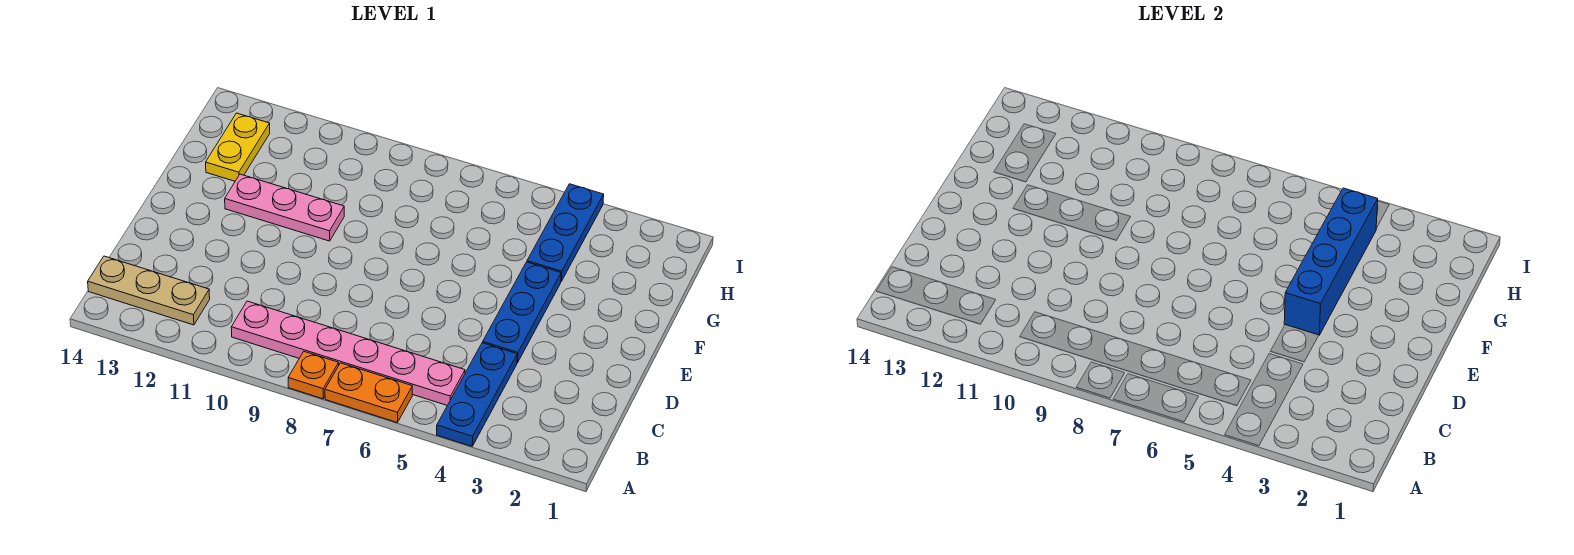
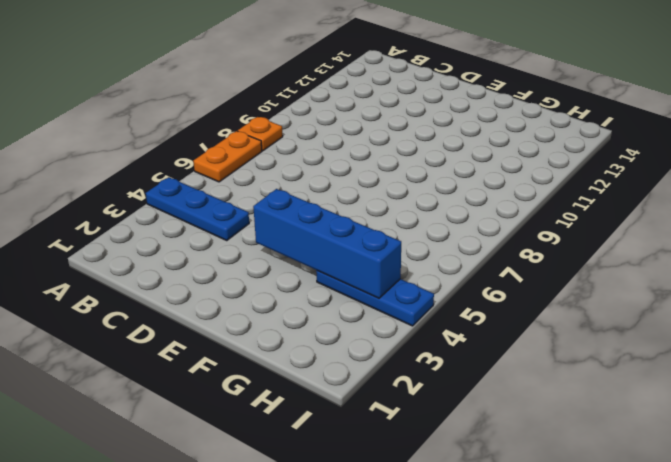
none -> pink plate B5:B10 level 1
none -> tan plate B12:B14 level 1

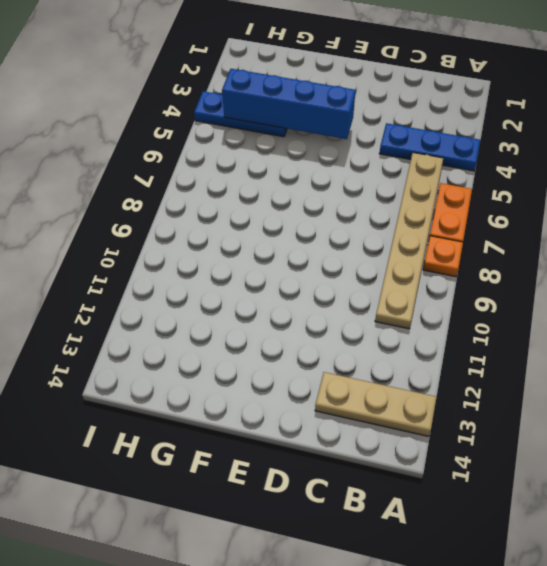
tan plate A13:C13 level 1 -> tan plate B12:B14 level 1
tan plate B5:B10 level 1 -> pink plate B5:B10 level 1
none -> blue plate D4:F4 level 1
none -> pink plate F10:F12 level 1

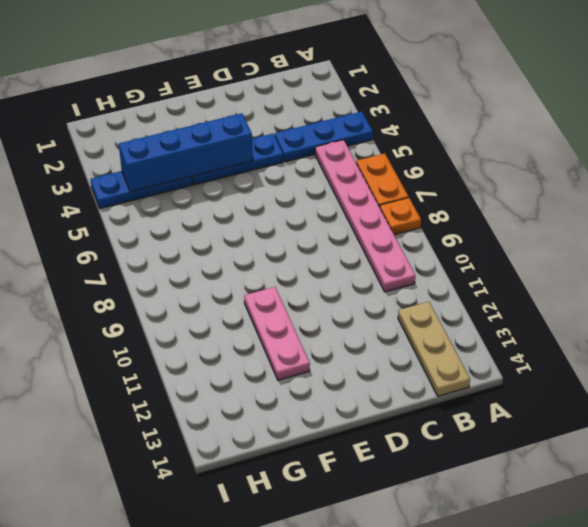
none -> yellow plate G13:H13 level 1

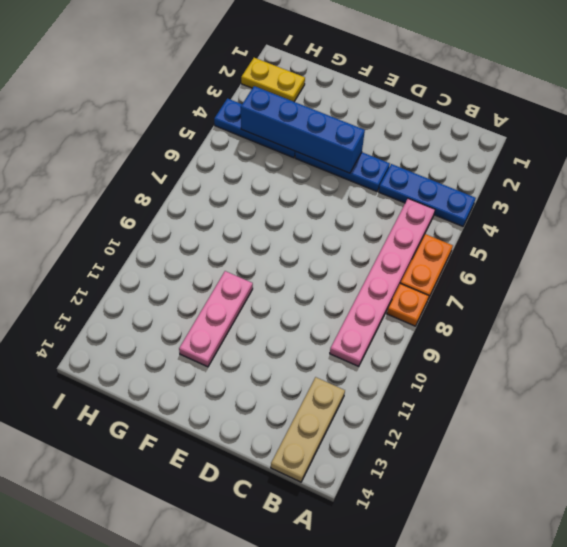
yellow plate H2:I2 level 1 -> yellow plate G13:H13 level 1

